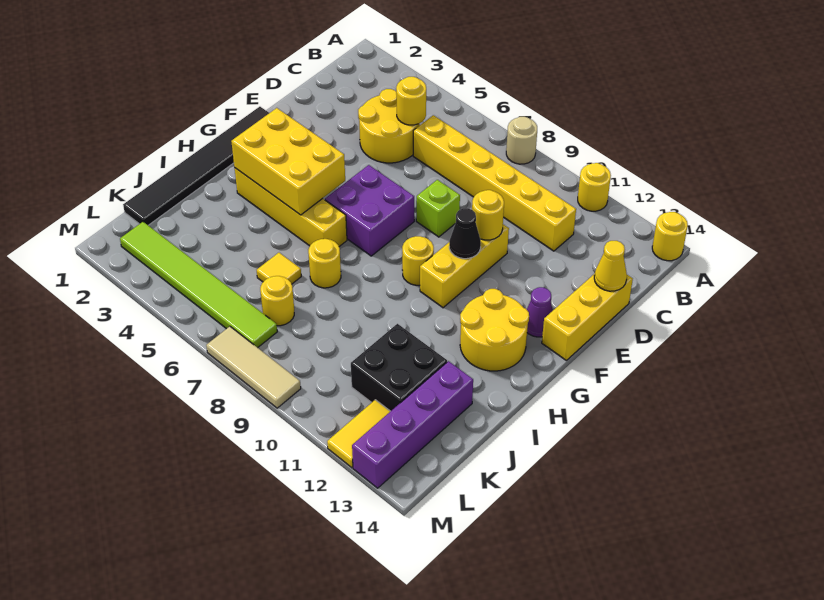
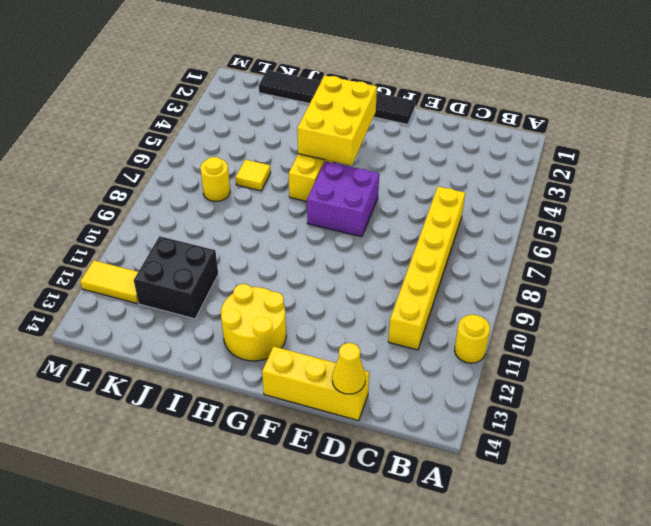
none -> tan round brick A8 level 1
none -> yellow round brick A14 level 1
none -> yellow round brick C4:D5 level 1

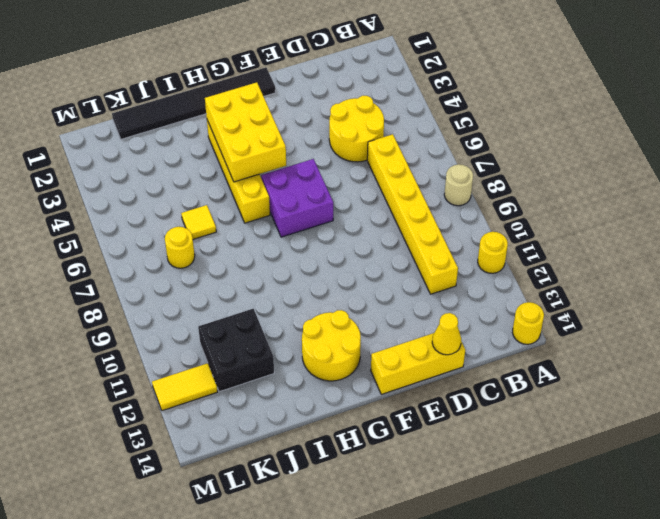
none -> lime brick E8 level 1
none -> yellow brick E10:G10 level 1
none -> purple cone F13 level 1

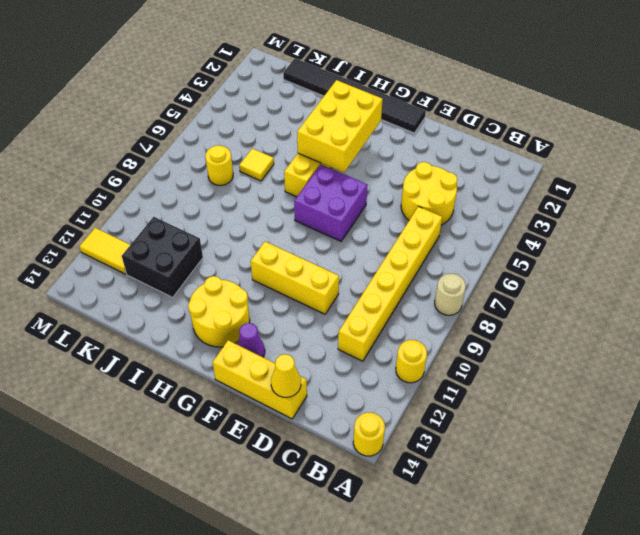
none -> lime brick E8 level 1
none -> yellow round brick G9 level 1
none -> yellow round brick I7 level 1

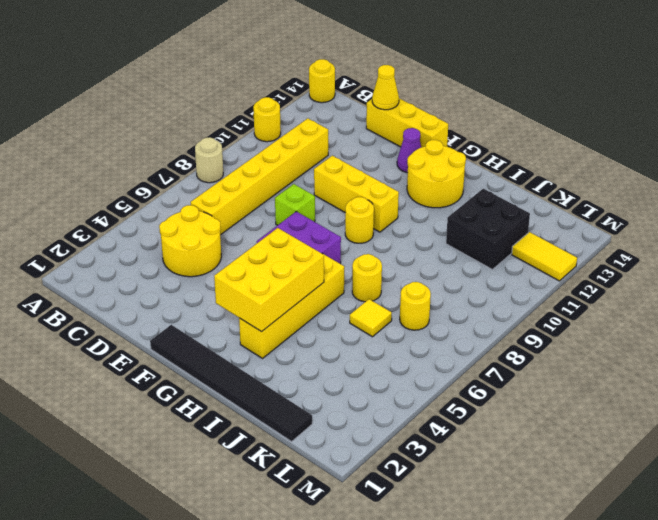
none -> purple brick J13:M13 level 1
none -> lime tile L2:L7 level 1
none -> tan tile M7:M9 level 1

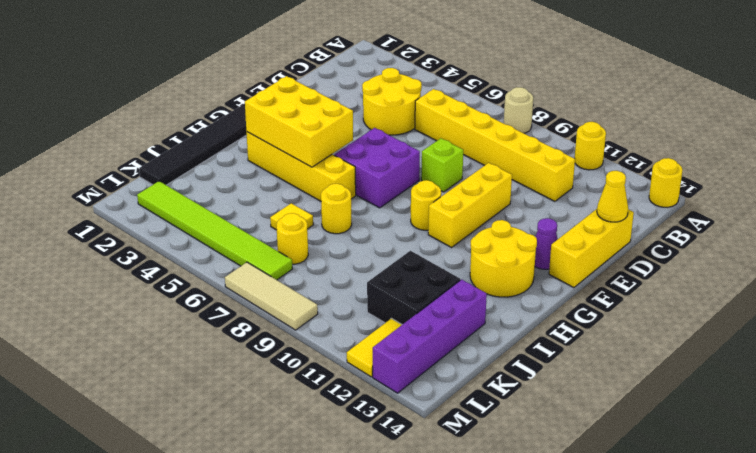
none -> yellow round brick C5 level 2
none -> yellow round brick E10 level 2
none -> black cone F10 level 2

